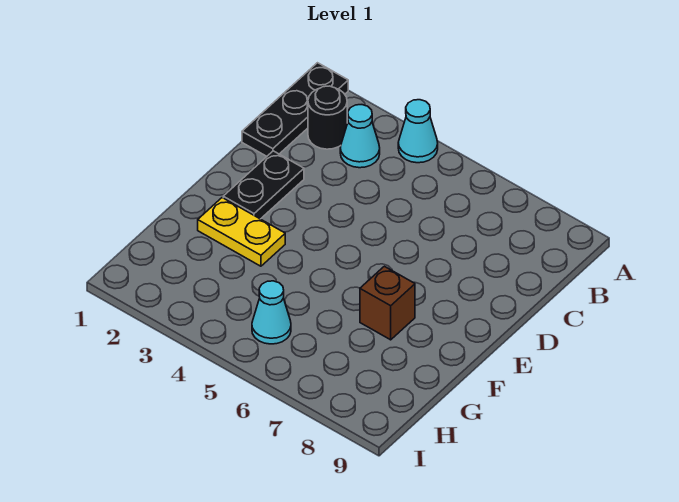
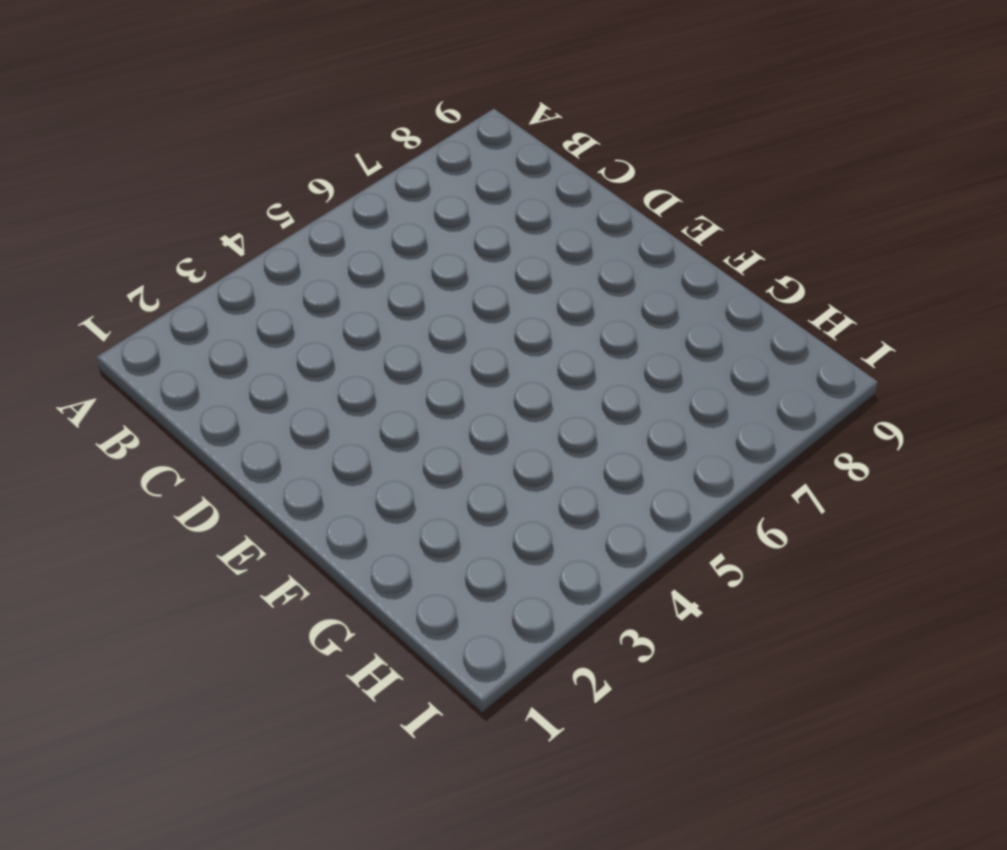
none -> black plate A1:C1 level 1
none -> cyan cone A4 level 1

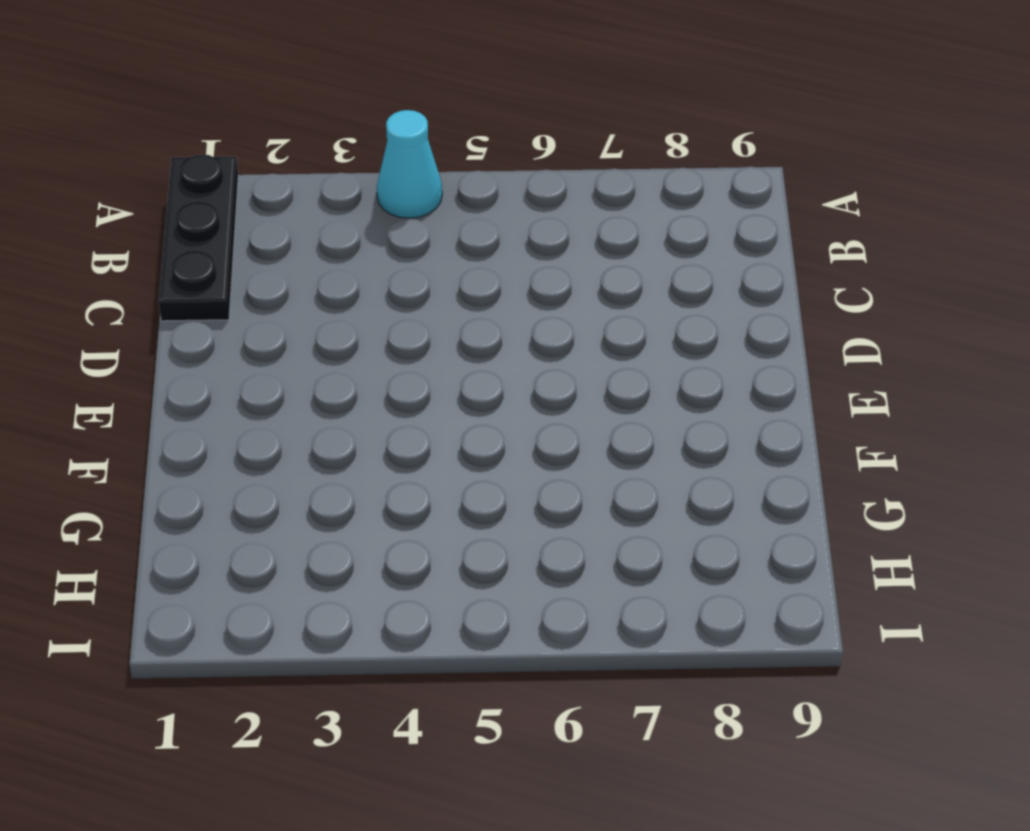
none -> black round brick B2 level 1
none -> cyan cone B3 level 1

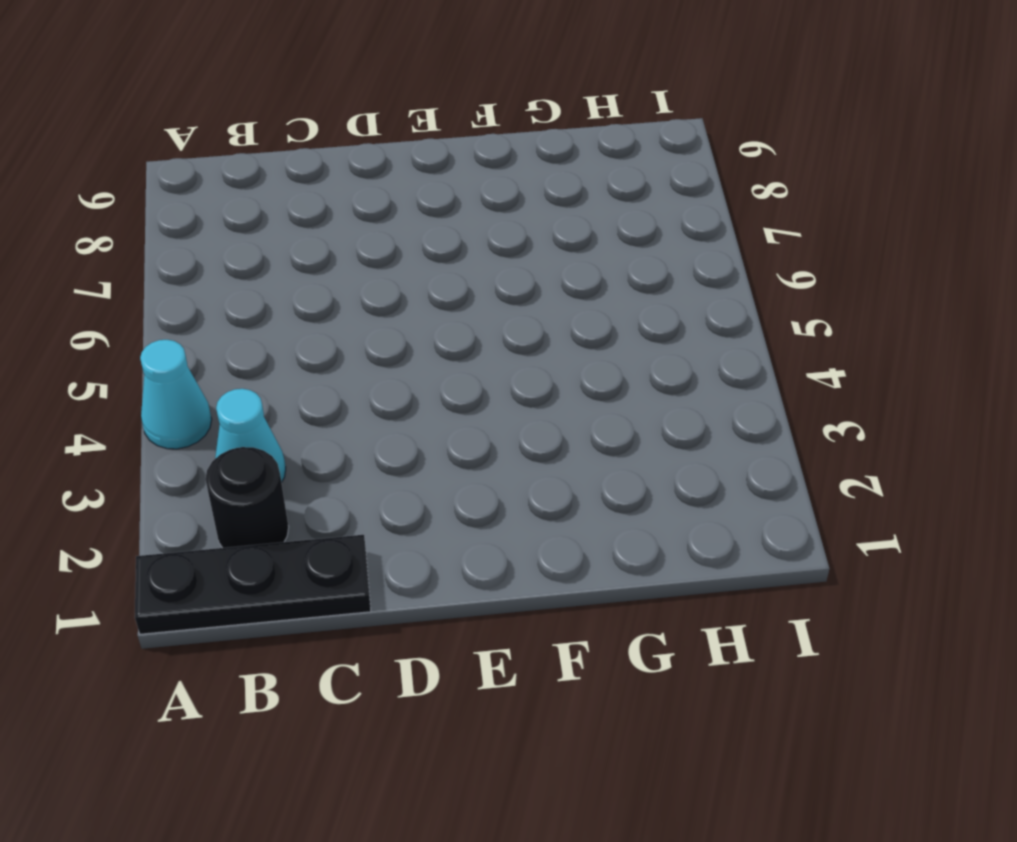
none -> black plate D2:E2 level 1
none -> yellow plate F2:F3 level 1

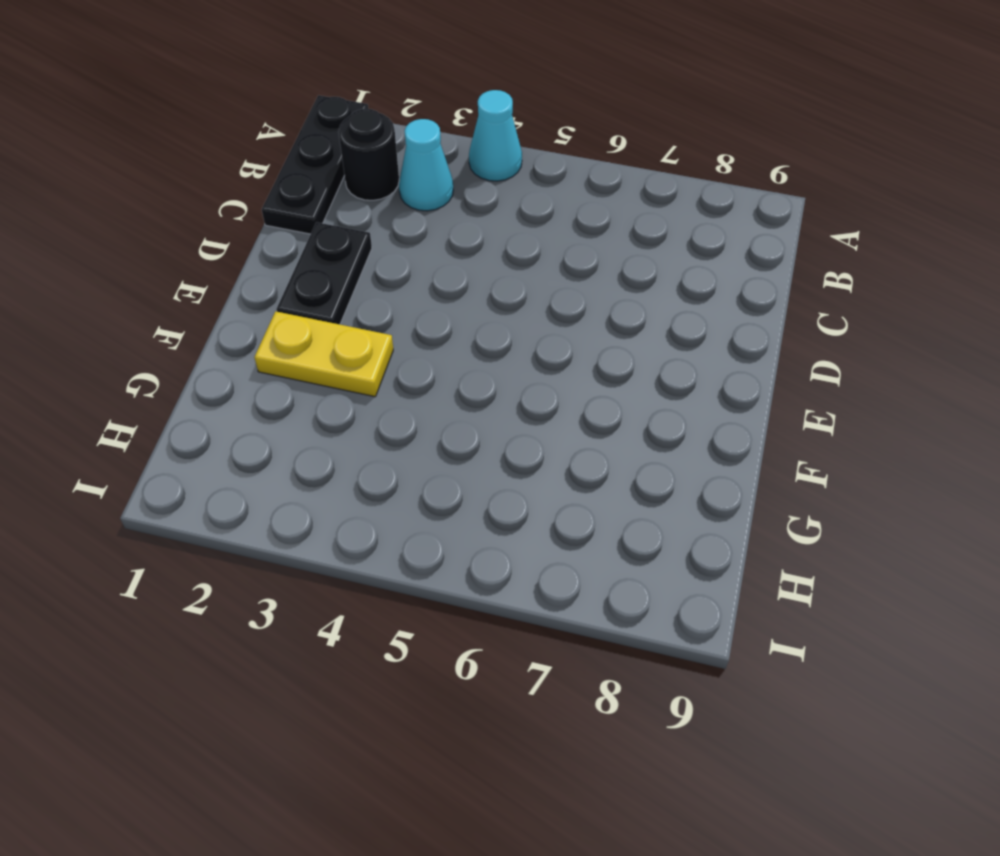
none -> brown brick F7 level 1
none -> cyan cone H5 level 1

